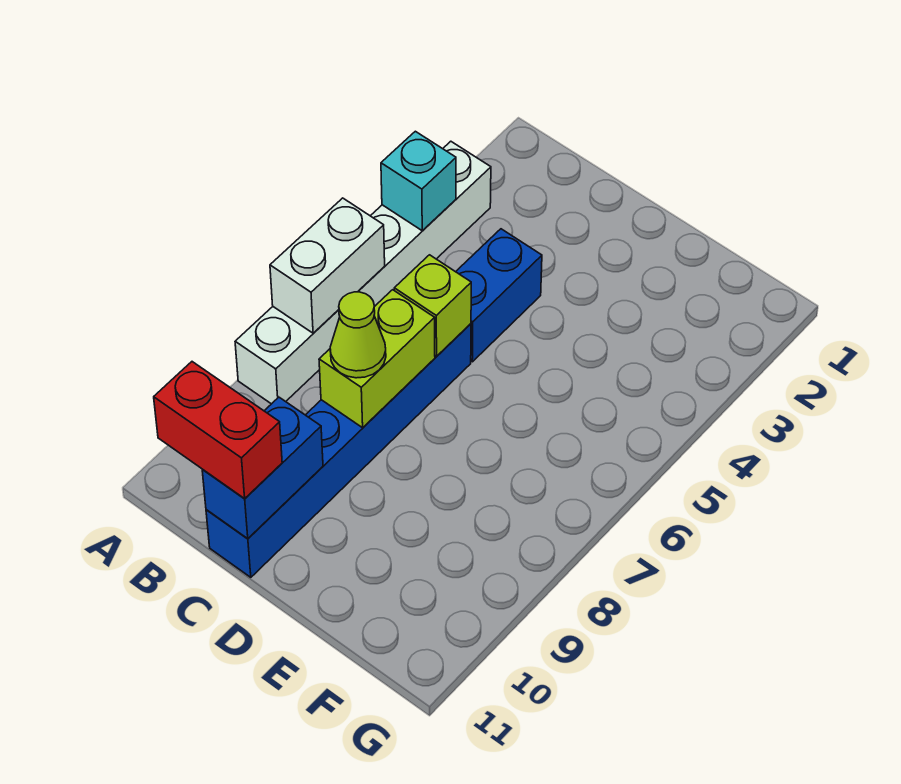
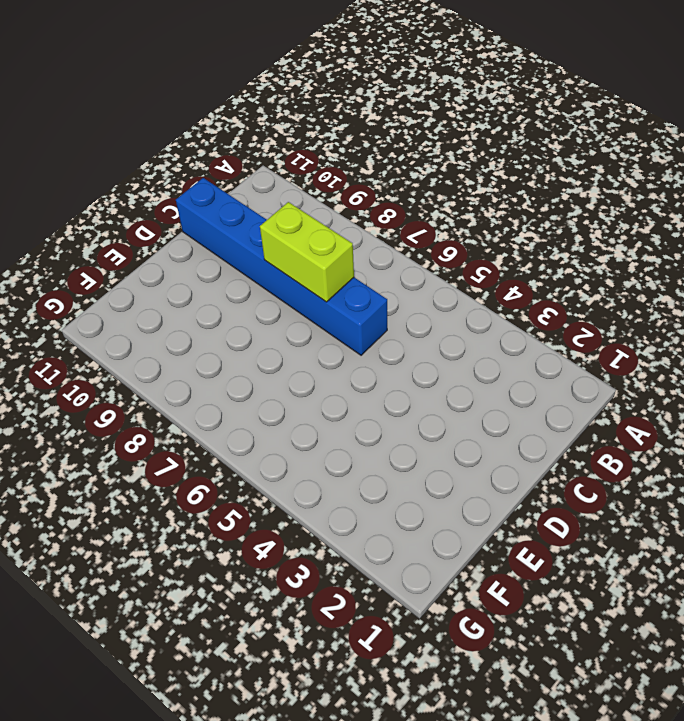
none -> white brick A3:A8 level 1
none -> blue brick C4:C5 level 1

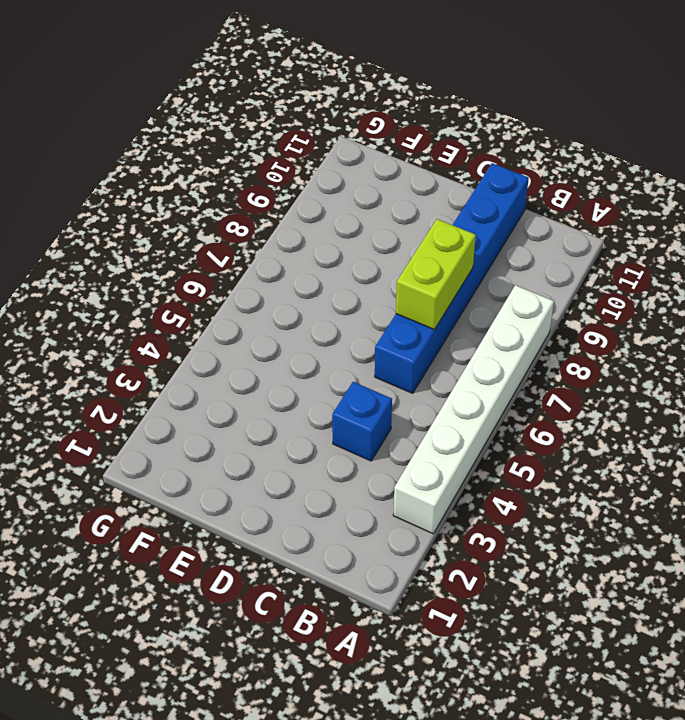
blue brick C4 level 1 -> blue brick C4:C5 level 1
none -> cyan brick A4 level 2
none -> white brick A6:A7 level 2

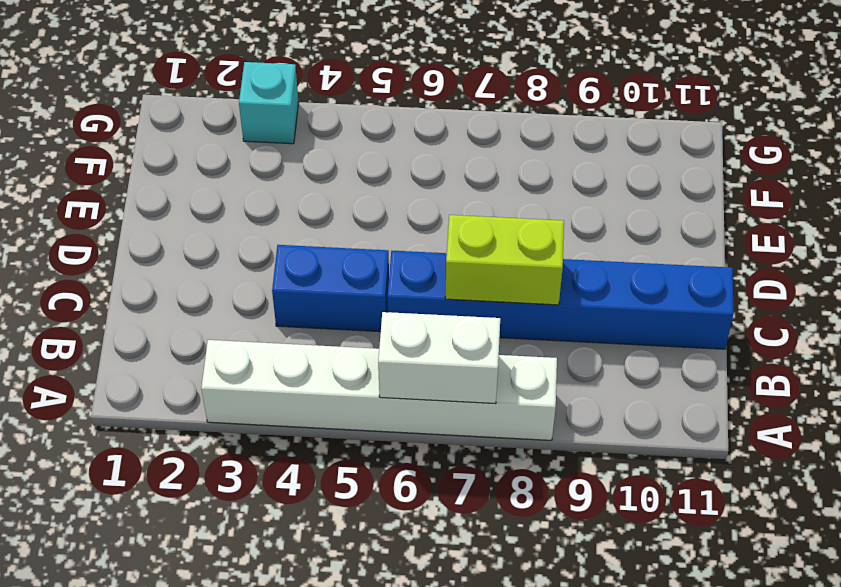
cyan brick G3 level 1 -> cyan brick A4 level 2
none -> lime brick C6 level 2
none -> blue brick C10:C11 level 2

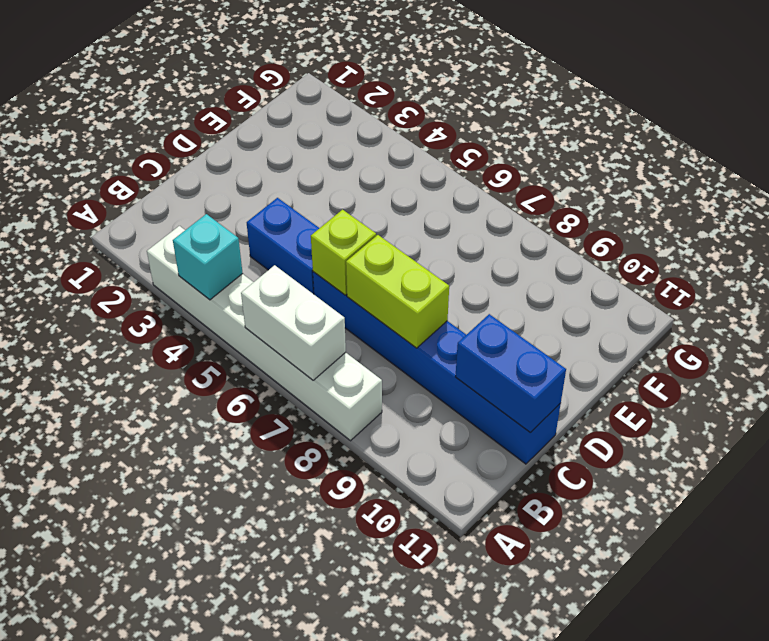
none -> red brick B11:C11 level 3
none -> lime cone C8 level 3

